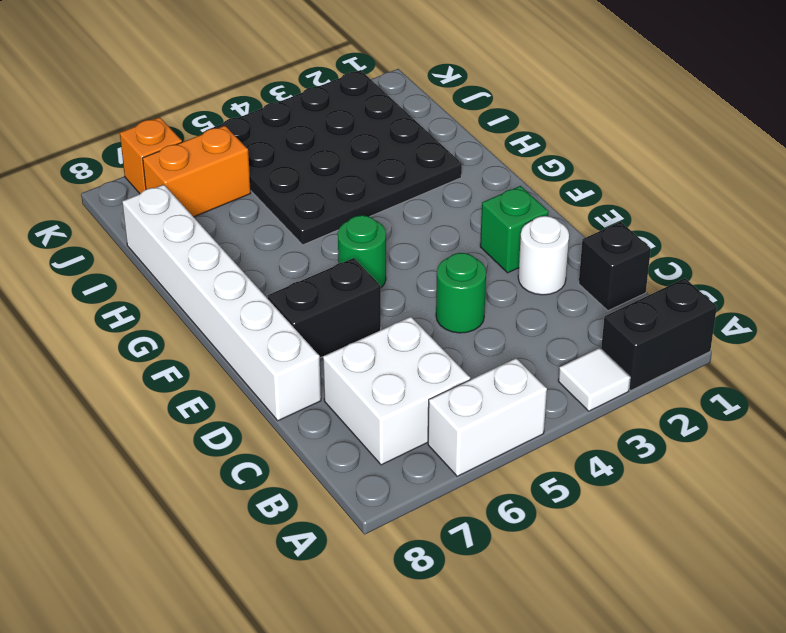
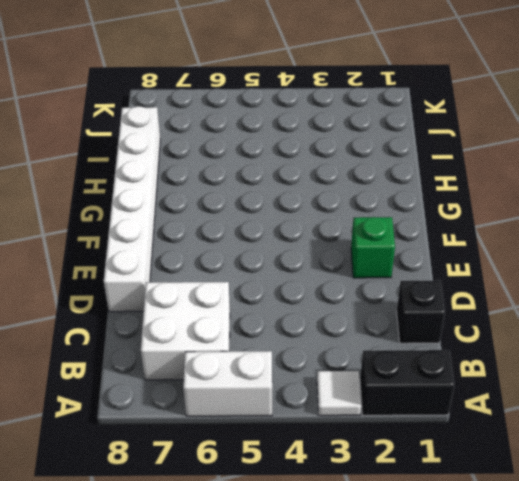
none -> white round brick D2 level 1
none -> green round brick D4 level 1
none -> black brick E6:E7 level 1

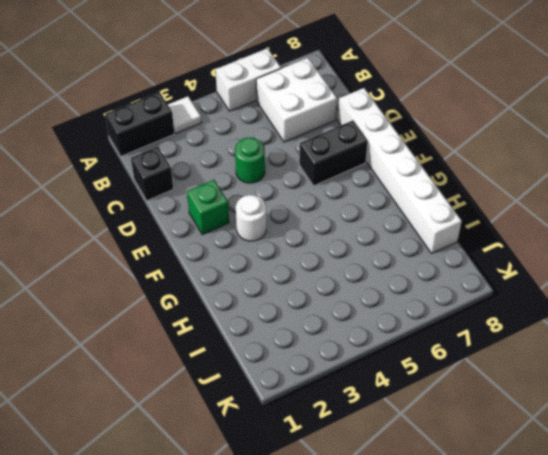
white round brick F3 level 1 -> white round brick D2 level 1
none -> green round brick F5 level 1
none -> black plate H2:K5 level 1
none -> orange brick J6:J7 level 1

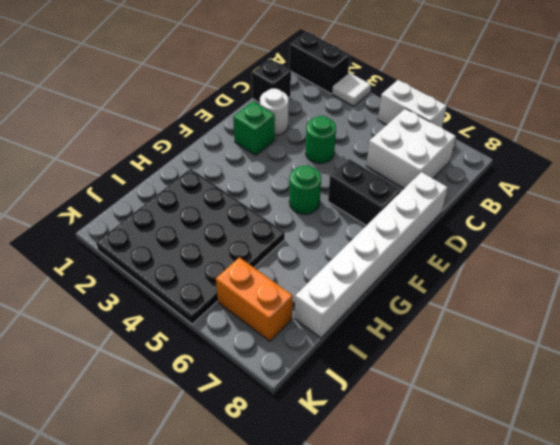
none -> orange brick K7 level 1

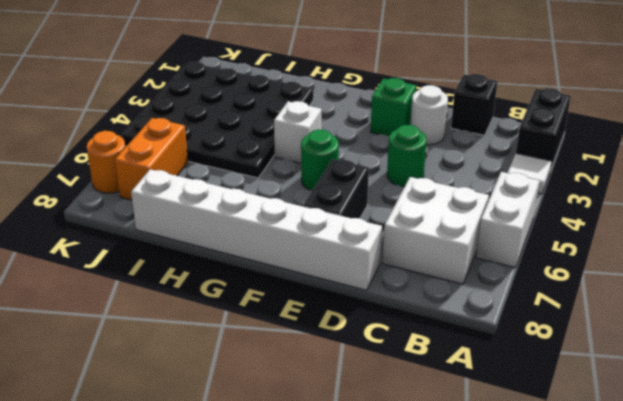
white brick G4 level 1 -> none
orange round brick K7 level 1 -> orange brick K7 level 1

